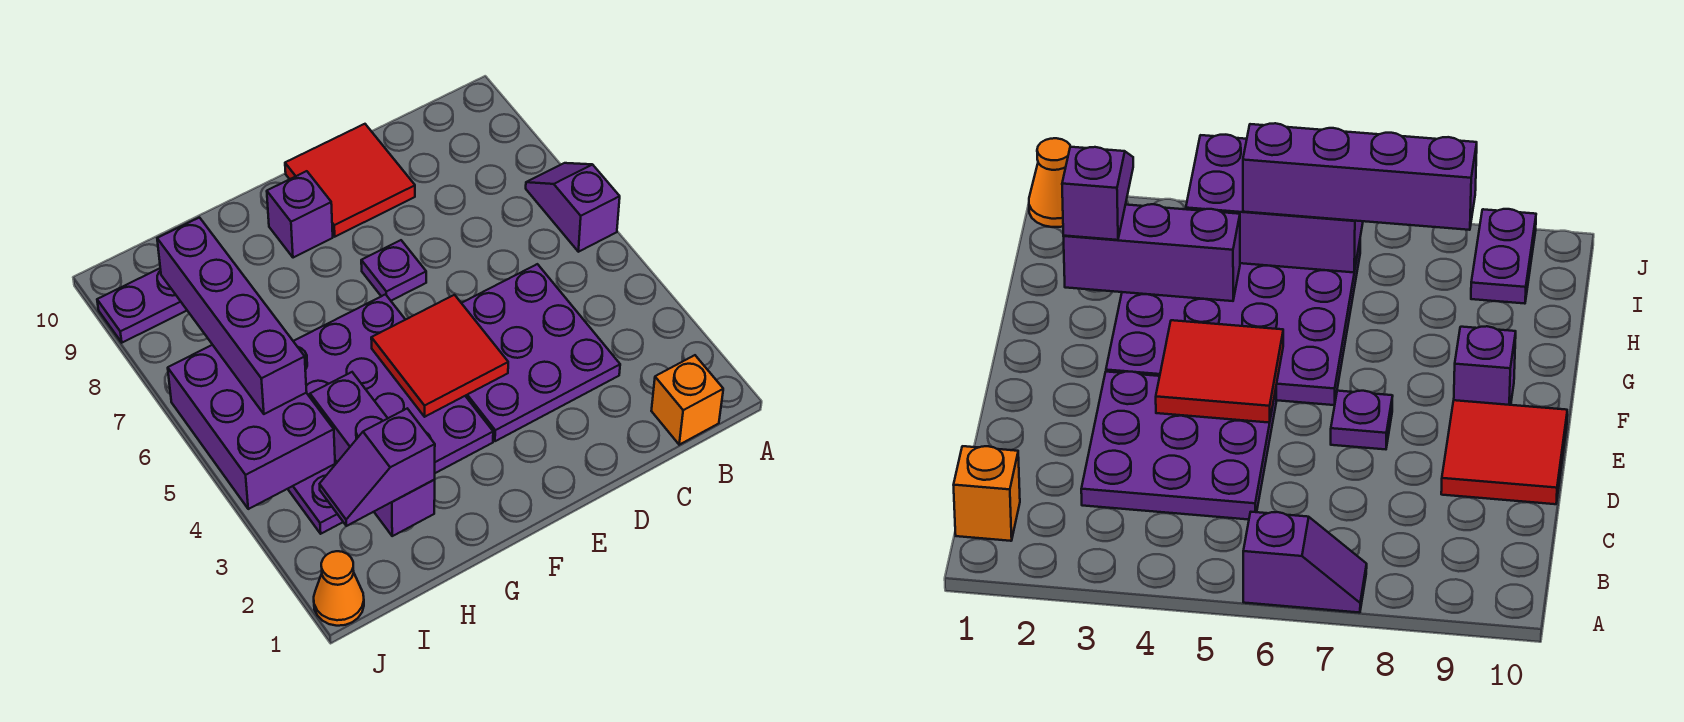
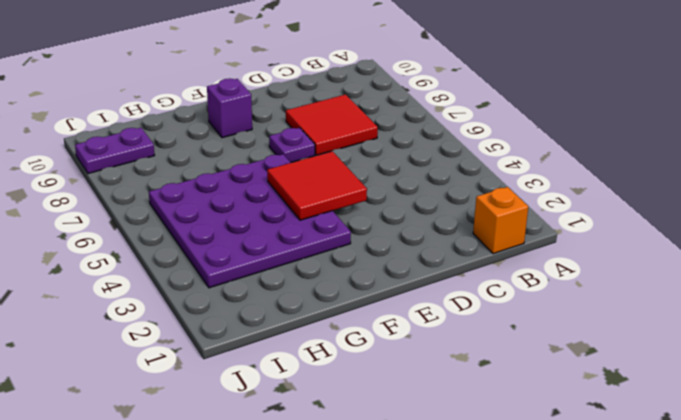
red tile C7:D8 level 1 -> red tile D9:E10 level 1
none -> purple slope A6:A7 level 1 top 6
none -> purple plate C3:E5 level 1
none -> orange cone J1 level 1

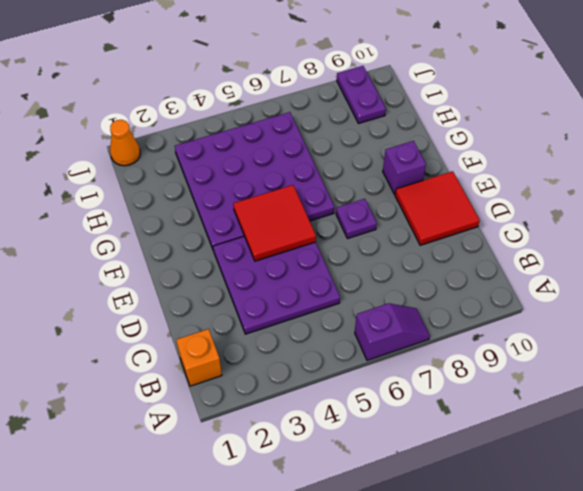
none -> purple brick H2:H4 level 2
none -> purple brick I4:J6 level 2
none -> purple slope H2:I2 level 3 top H

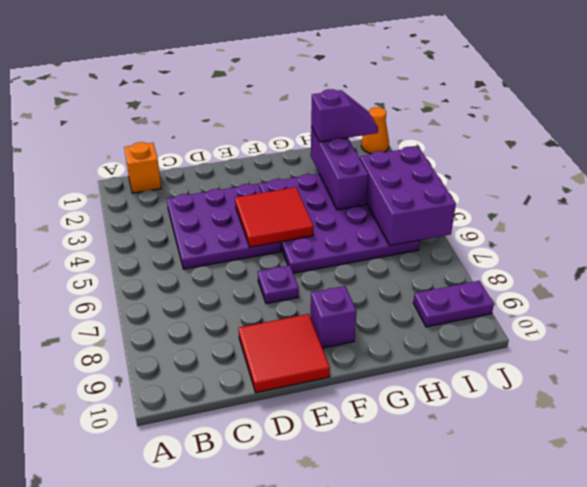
none -> purple slope A6:A7 level 1 top 6
none -> purple brick I5:I8 level 3

